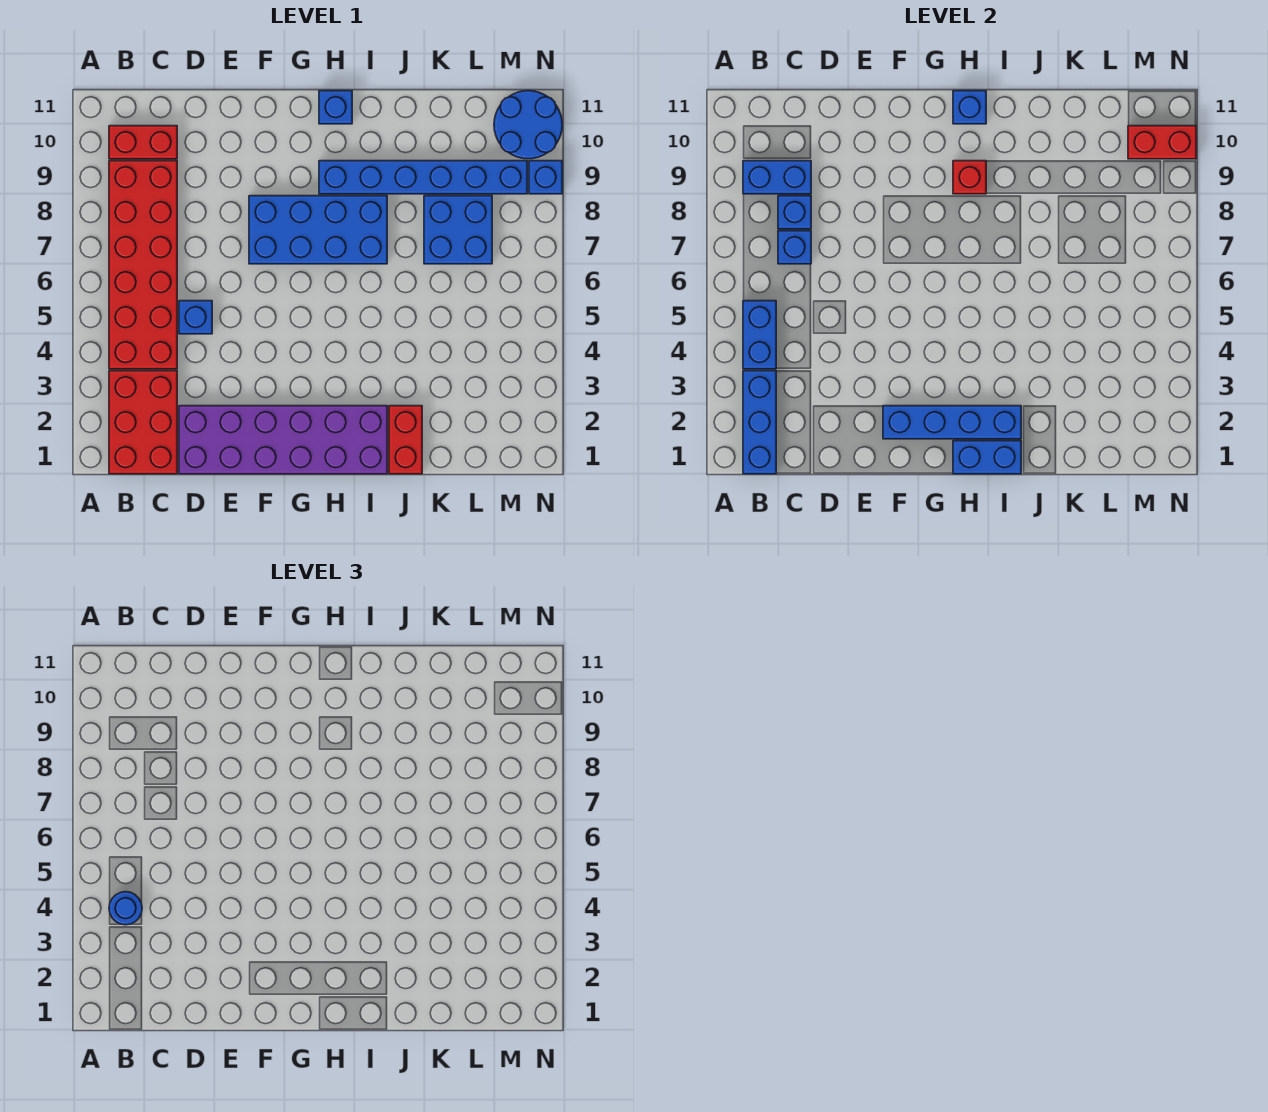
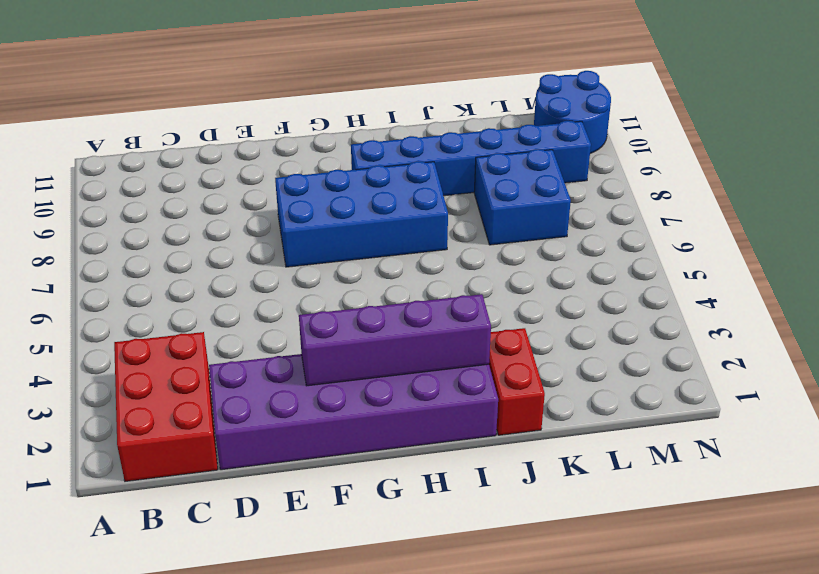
purple brick F2:I2 level 2 -> blue brick F2:I2 level 2
none -> red brick B4:C9 level 1
none -> red brick B10:C10 level 1
none -> blue brick D5 level 1

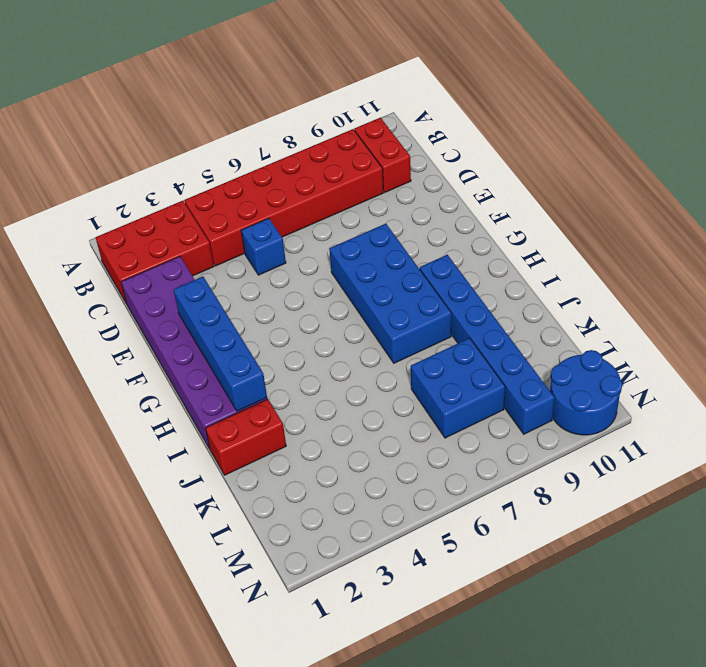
none -> blue brick H11 level 1
none -> blue brick N9 level 1
none -> blue brick B1:B3 level 2

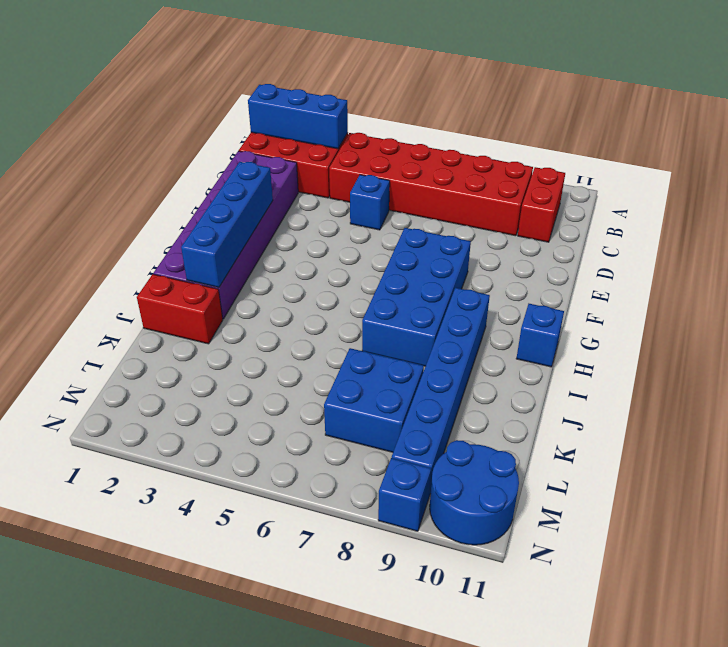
none -> blue brick B4:B5 level 2
none -> blue brick B9:C9 level 2
none -> blue brick C7 level 2

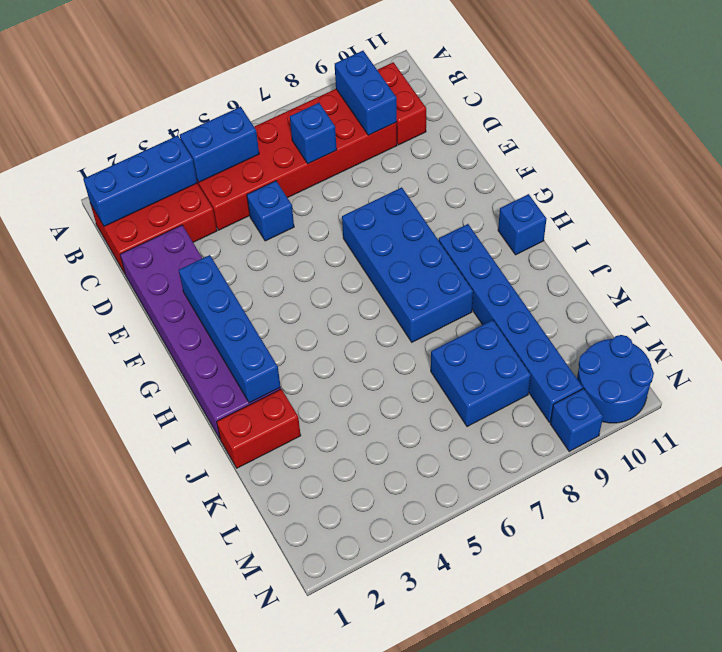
none -> blue brick C8 level 2
none -> blue brick H1:I1 level 2
none -> red brick H9 level 2

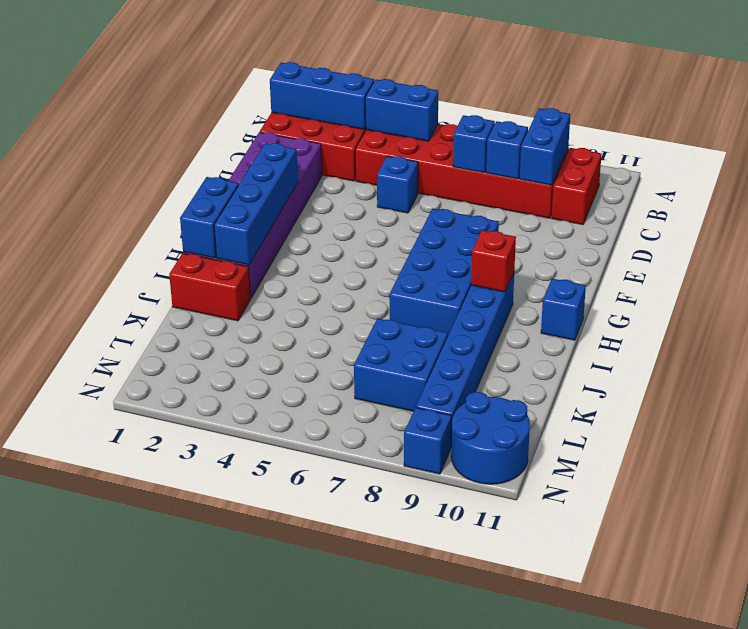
none -> blue brick H11 level 2
none -> red brick M10:N10 level 2
none -> blue round brick B4 level 3

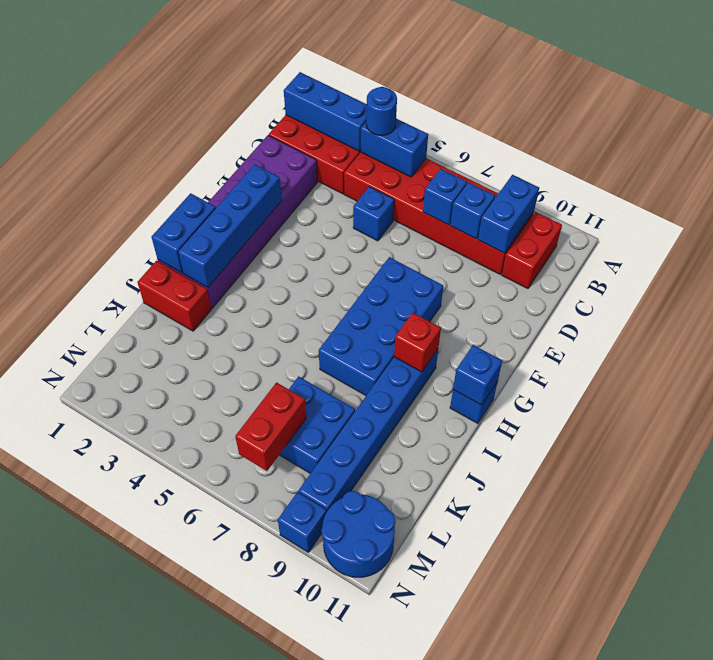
red brick L7:M7 level 2 -> red brick M10:N10 level 2

